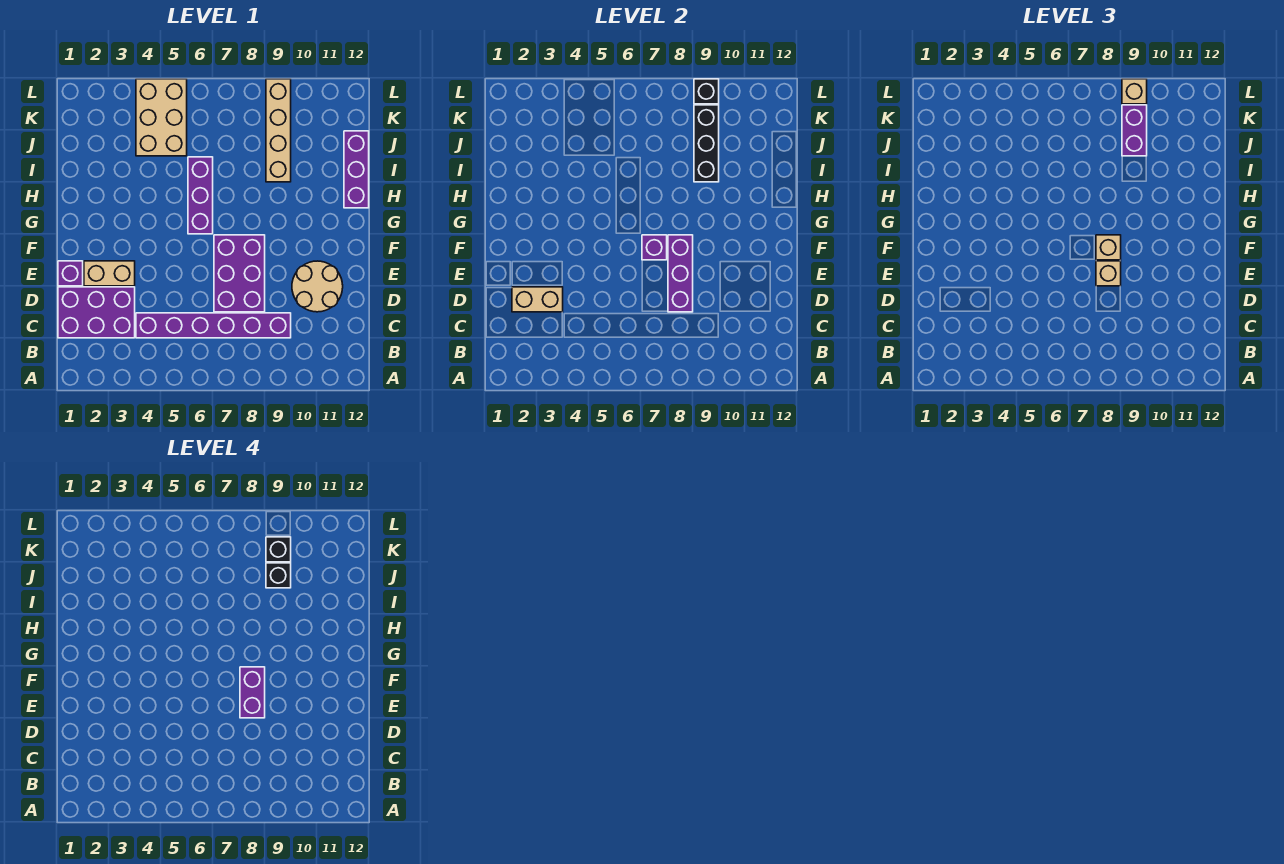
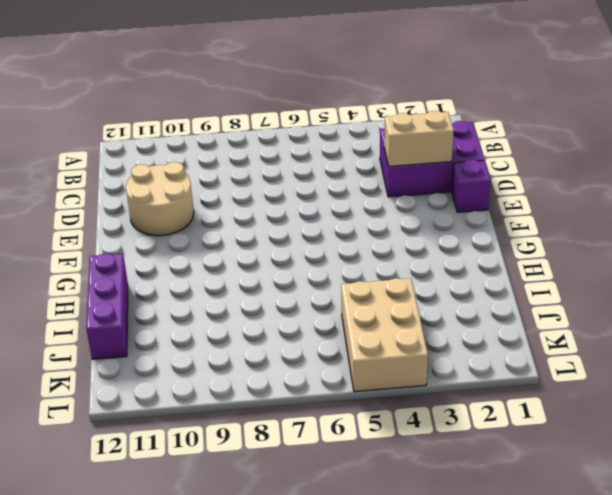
none -> purple brick C4:C9 level 1
none -> purple brick D7:F8 level 1
none -> tan brick E2:E3 level 1

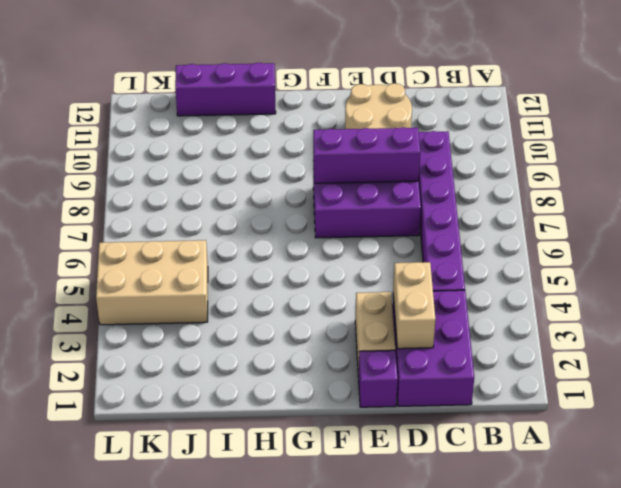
none -> purple brick G6:I6 level 1
none -> tan brick I9:L9 level 1
none -> purple brick F7 level 2

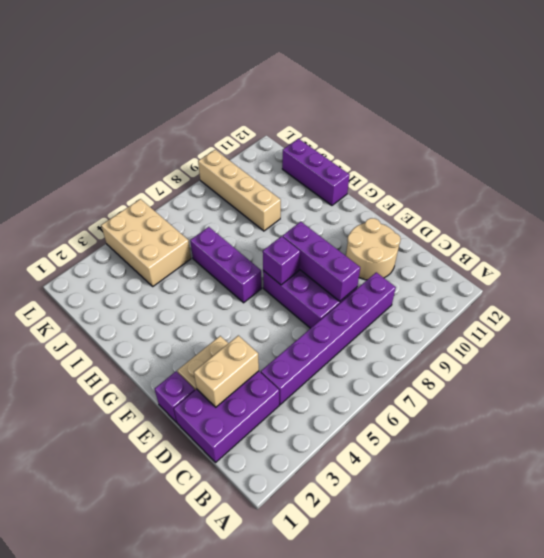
none -> black brick I9:K9 level 2
none -> black brick L9 level 2
none -> tan brick E8 level 3

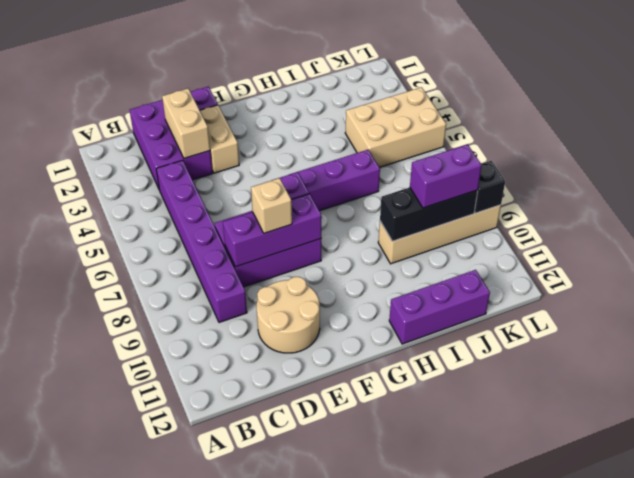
none -> tan brick F8 level 3
none -> tan brick L9 level 3
none -> purple brick E8:F8 level 4

